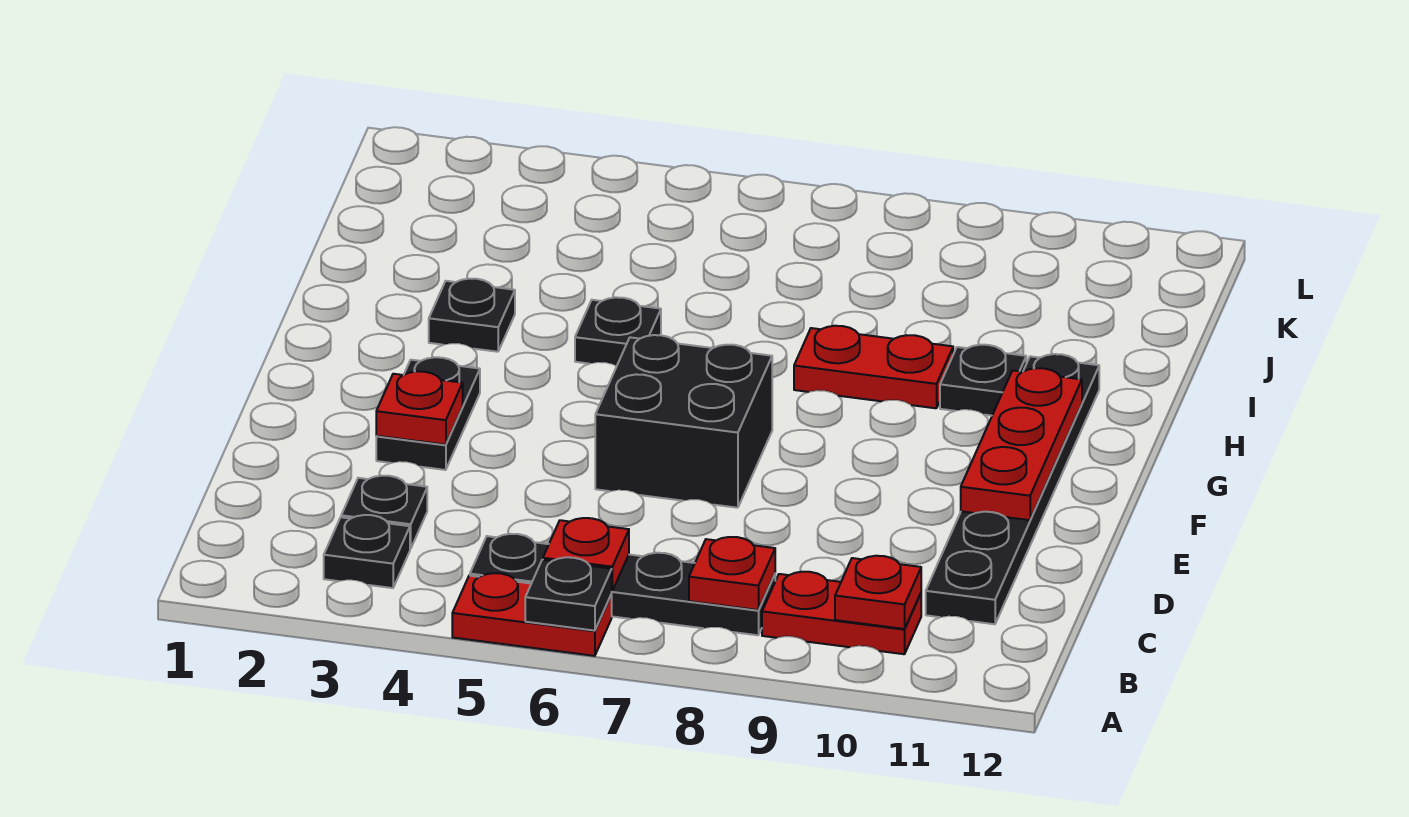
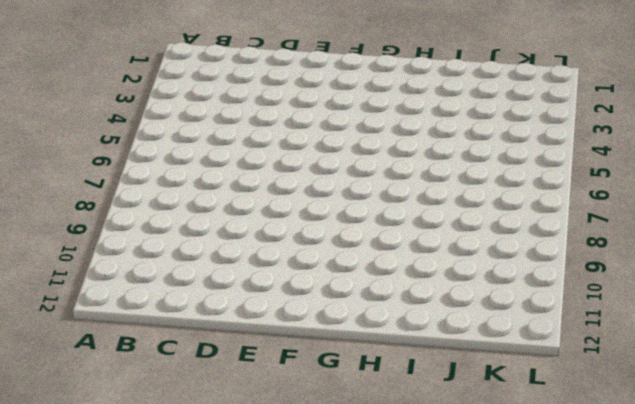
none -> red plate A5:A6 level 1
none -> black plate B3 level 1
none -> black plate B5:B8 level 1

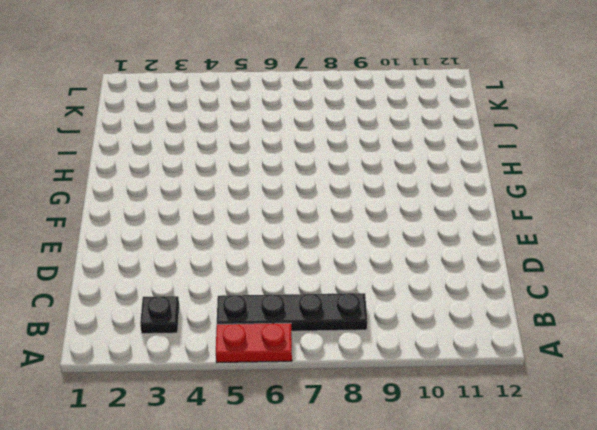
none -> red plate B9:B10 level 1
none -> black plate C3 level 1
none -> black plate C11:H11 level 1

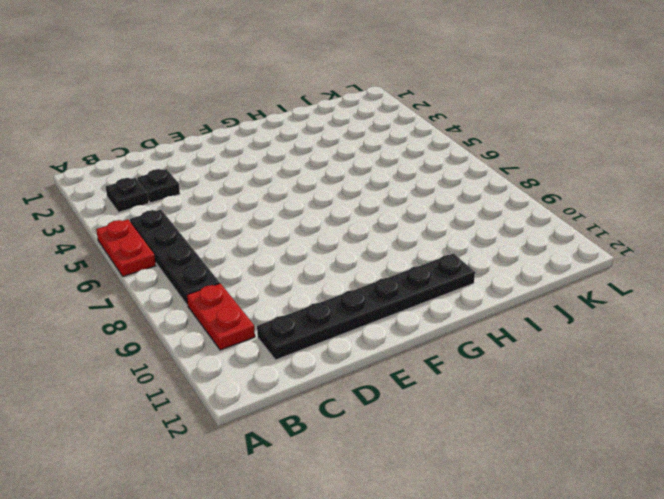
none -> black plate E3:F3 level 1
none -> black brick E6:F7 level 1
none -> black plate H3 level 1

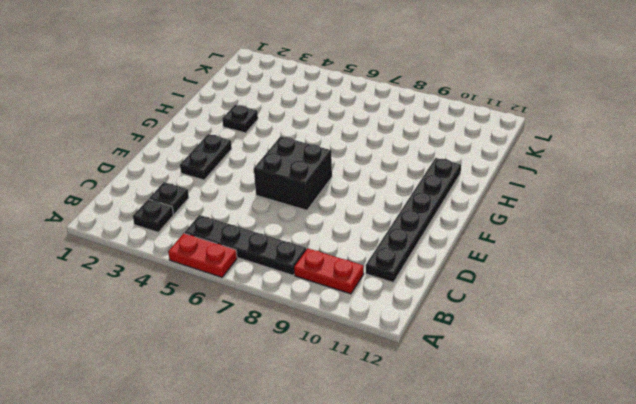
none -> black plate H5 level 1
none -> red plate H8:H9 level 1
none -> black plate H10 level 1

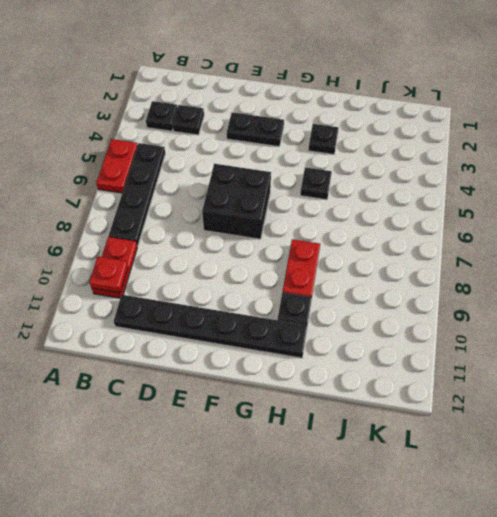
none -> black plate A6 level 2
none -> red plate B6 level 2
none -> red plate B8 level 2

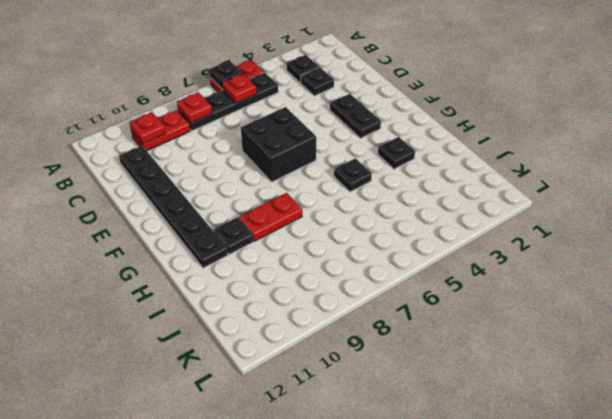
none -> red plate E3 level 2
none -> red plate E11:G11 level 2

